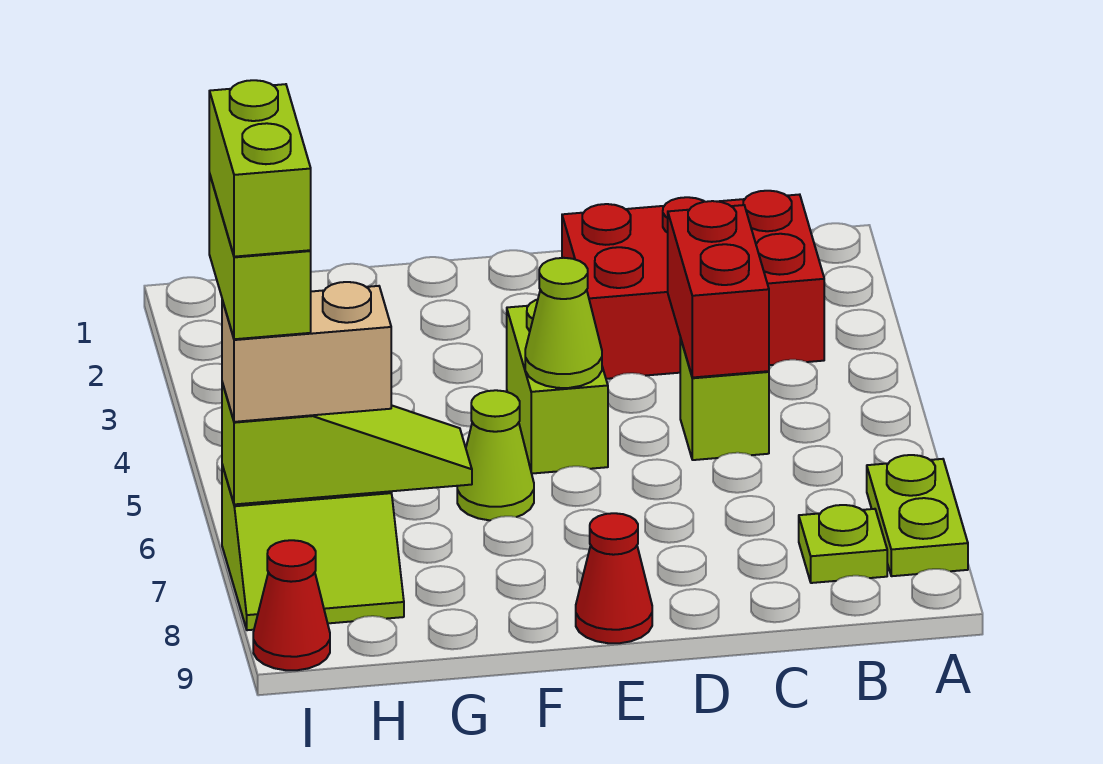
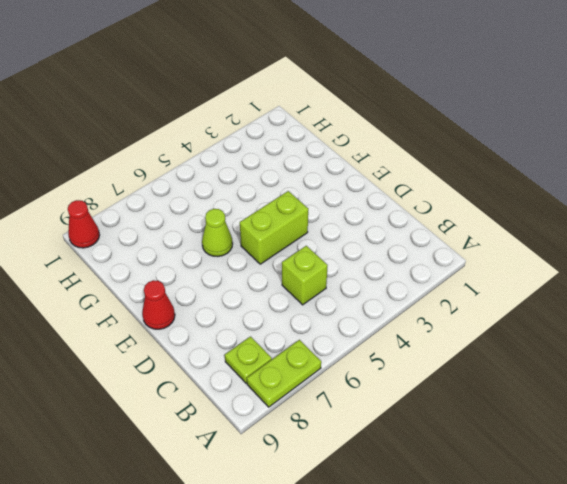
none -> red brick B2:D3 level 1
none -> lime slope H7:I8 level 1 top 7
none -> red brick C4:C5 level 2

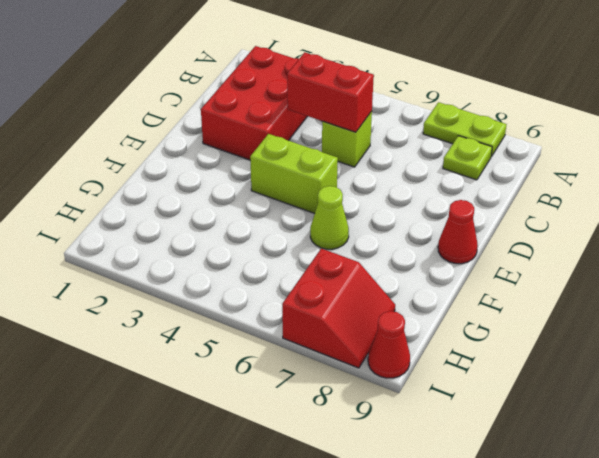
red slope H7:I8 level 1 top 7 -> lime slope H7:I8 level 1 top 7
none -> lime cone E5 level 2
none -> lime slope G7:I7 level 2 top I
none -> tan brick H7:I7 level 3

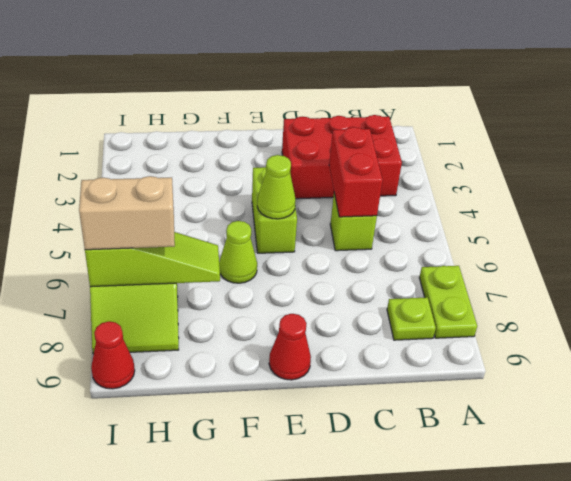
none -> lime brick I6:I7 level 4
none -> lime brick I6:I7 level 5

